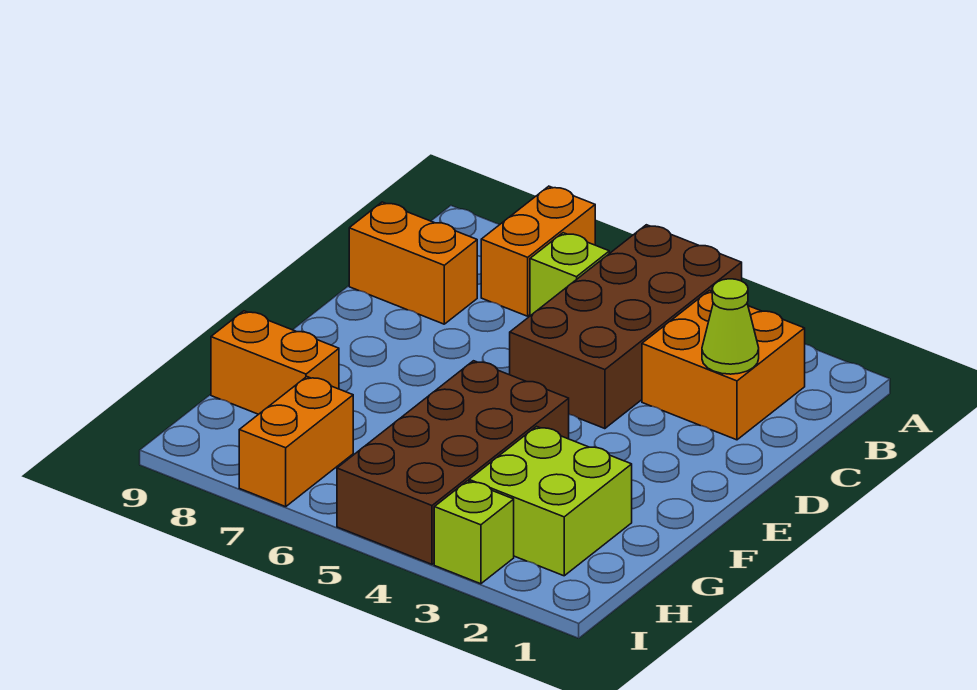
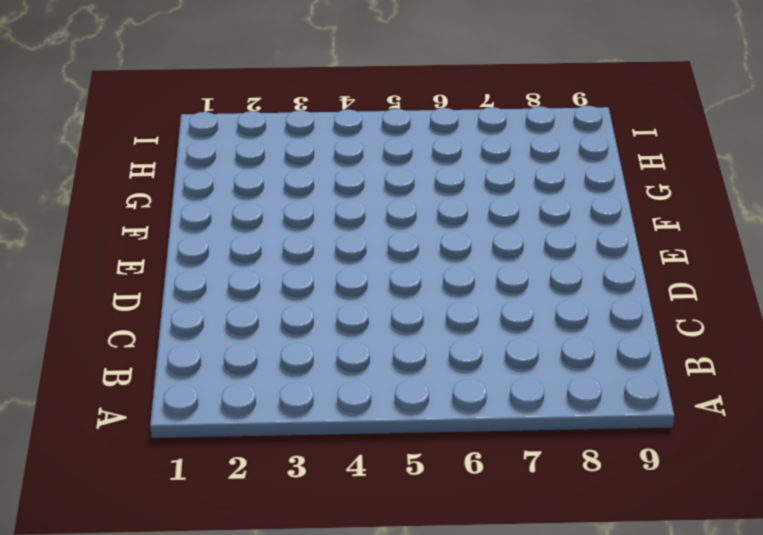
none -> brown brick A4:D5 level 1
none -> orange brick A7:B7 level 1

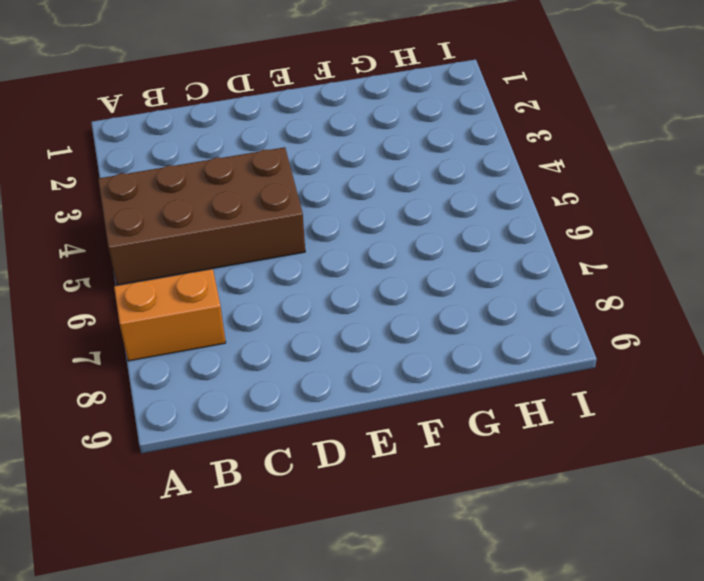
none -> orange brick B2:C3 level 1
none -> lime brick B6 level 1

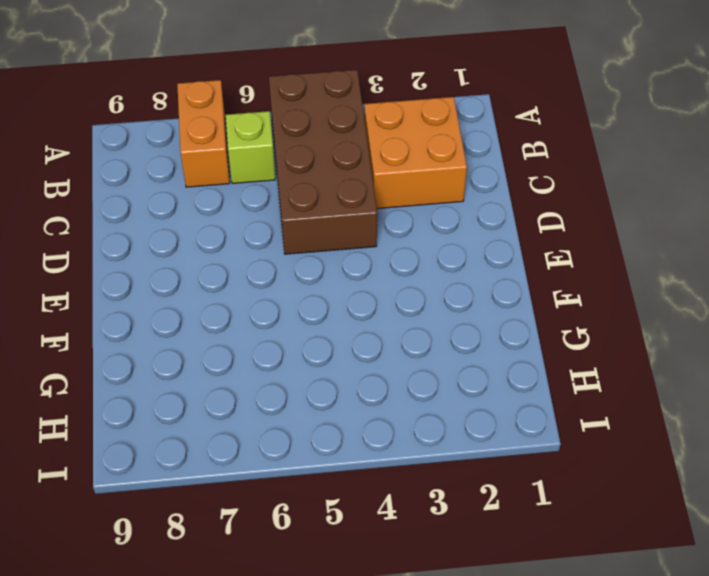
none -> orange brick C8:C9 level 1
none -> brown brick F4:I5 level 1

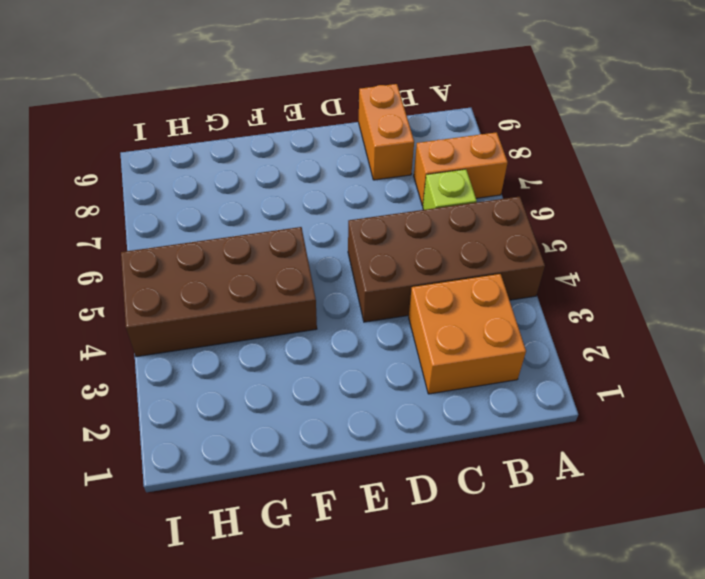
none -> lime brick G2:H3 level 1
none -> orange brick G8:G9 level 1

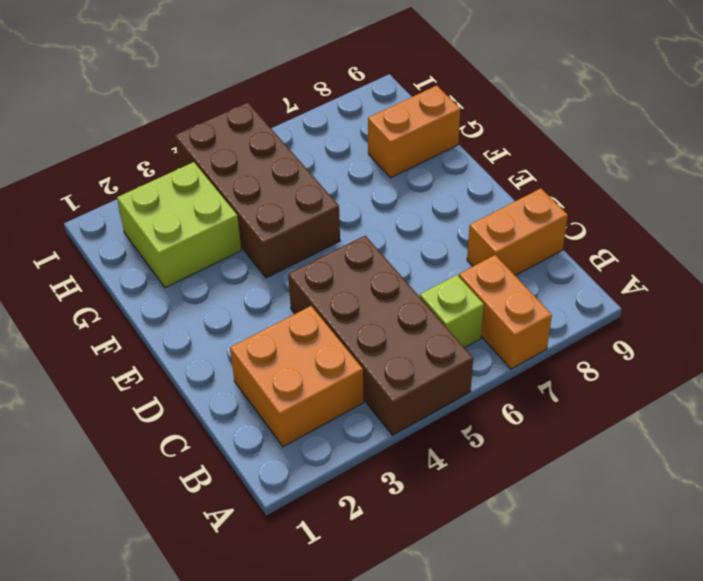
none -> orange brick H7:I7 level 1
none -> lime brick I3 level 1

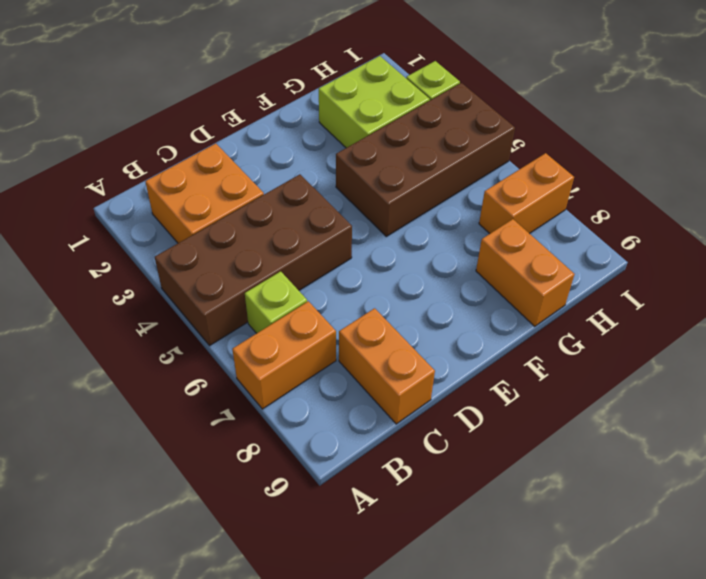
none -> lime cone C2 level 2

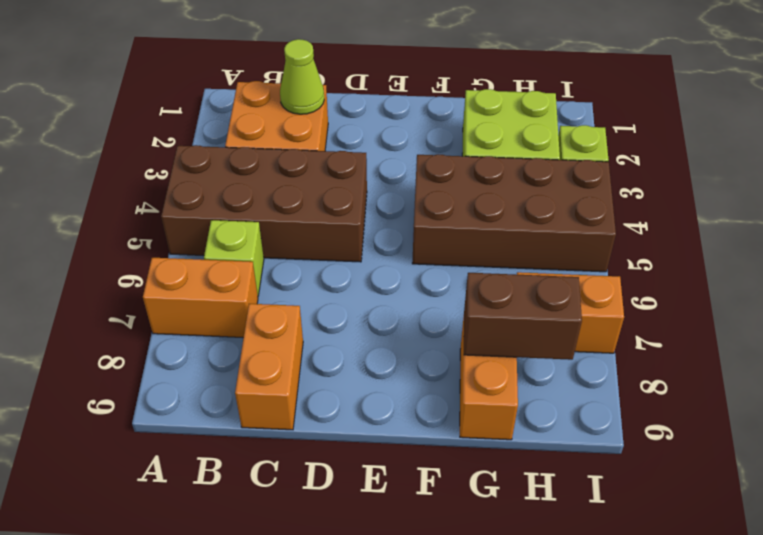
brown brick G8:H8 level 2 -> none

